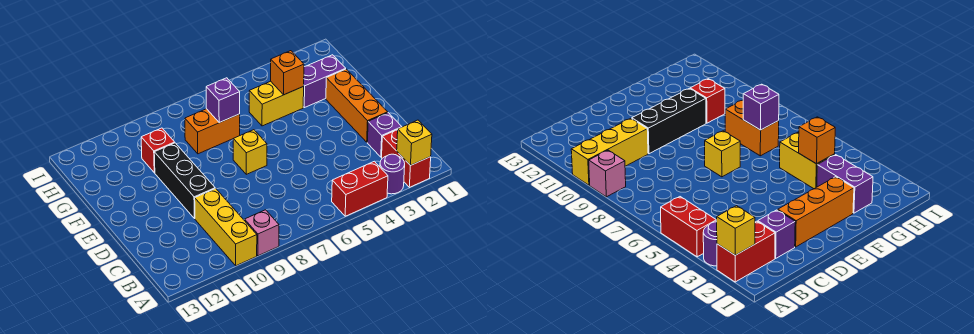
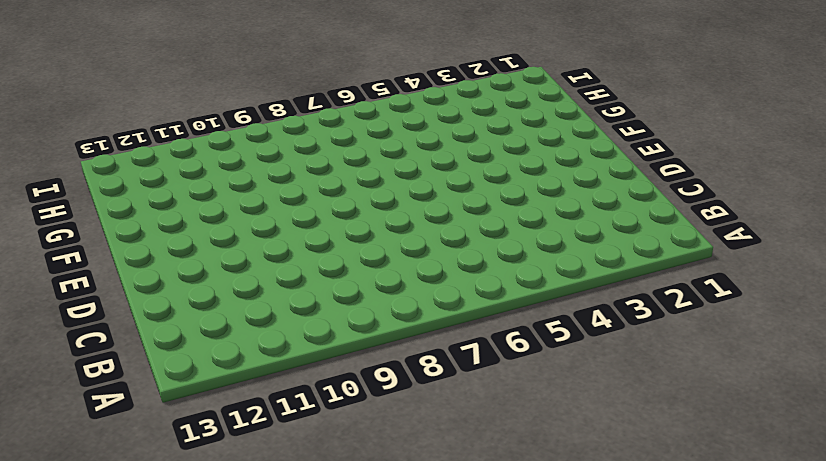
none -> red brick A2:B2 level 1
none -> purple round brick A3 level 1
none -> red brick A4:A5 level 1

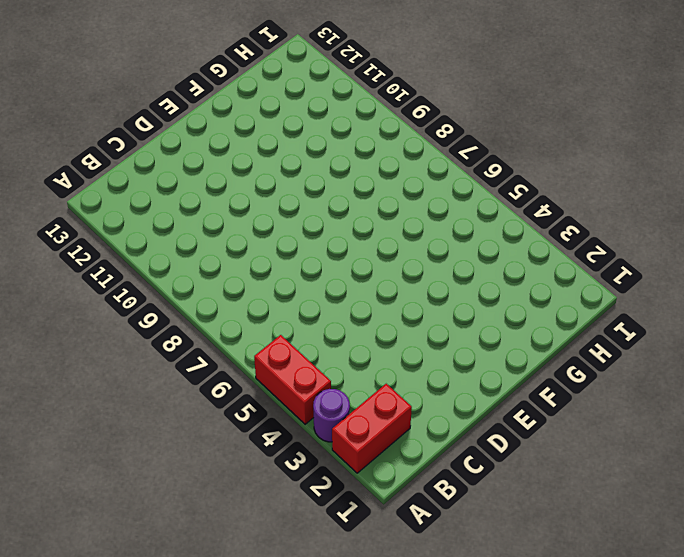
none -> pink brick A9 level 1
none -> yellow brick A10:C10 level 1
none -> purple brick C2 level 1

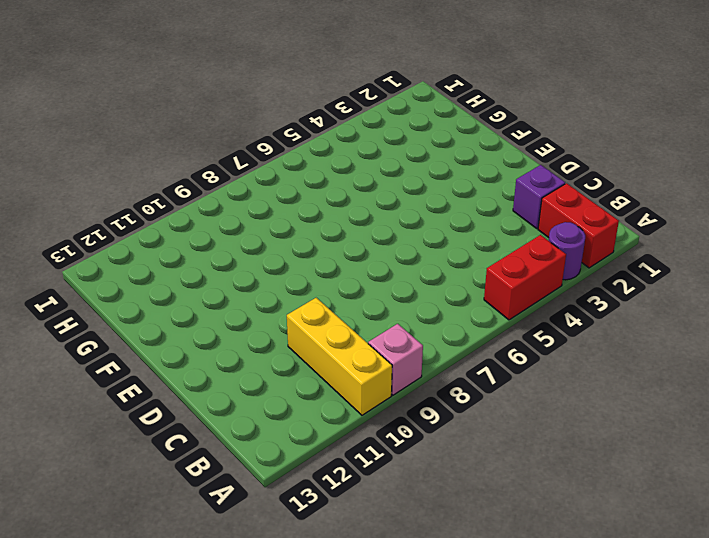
none -> orange brick D2:F2 level 1
none -> black brick D10:F10 level 1
none -> yellow brick E7 level 1

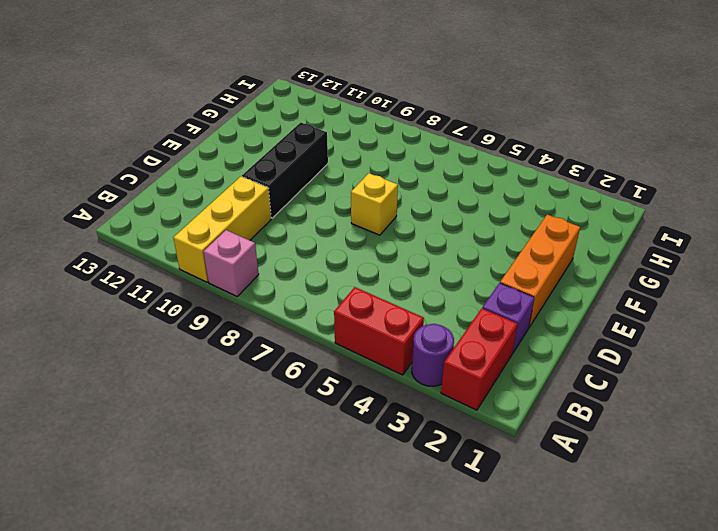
none -> purple brick G2:G3 level 1
none -> yellow brick G4:G5 level 1
none -> orange brick G7:G8 level 1

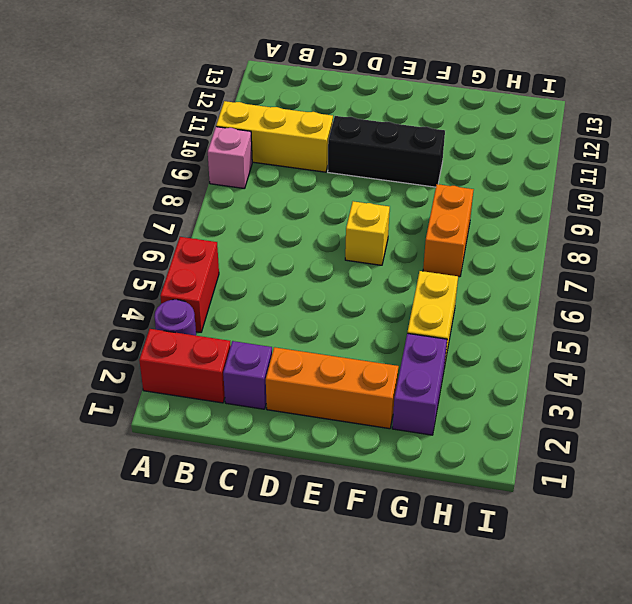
none -> red brick G10 level 1
none -> yellow brick A2 level 2
none -> orange brick G4 level 2

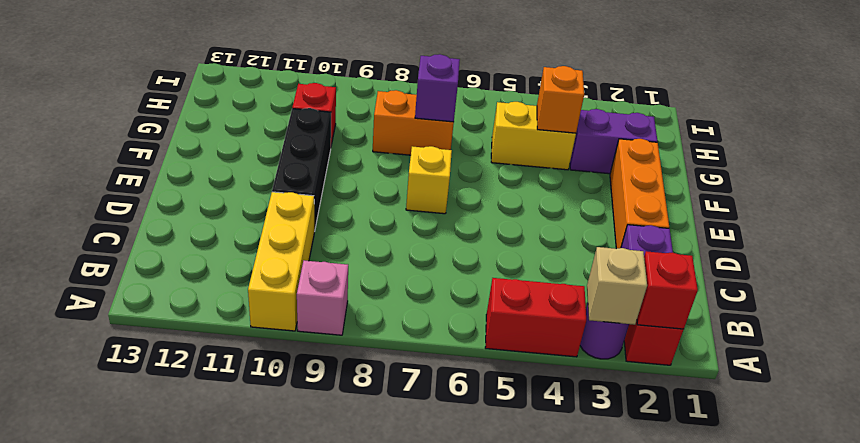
red brick A2 level 2 -> yellow brick A2 level 2
tan brick A3 level 2 -> none

